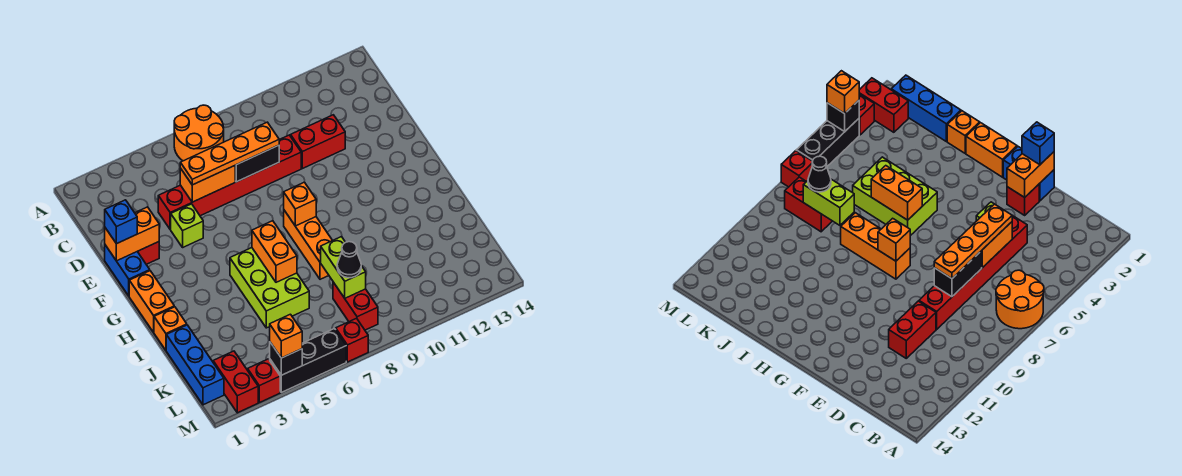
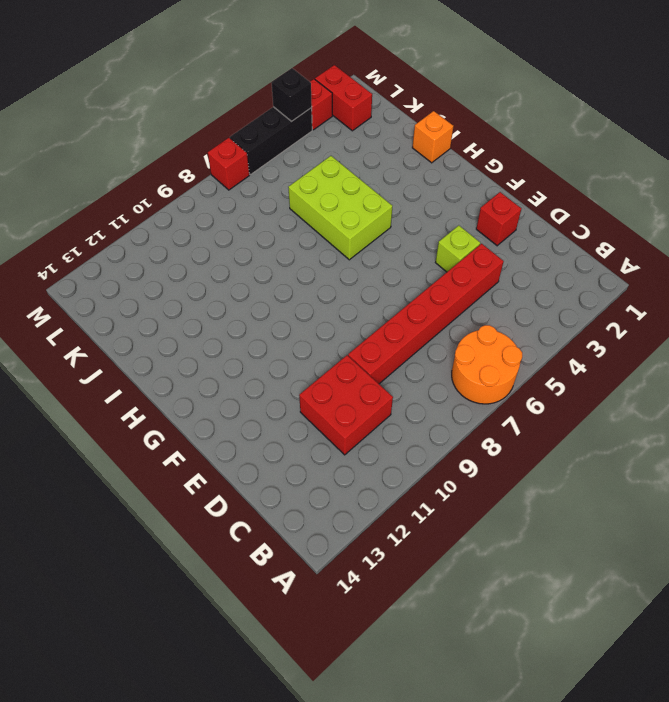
red brick C10:D11 level 1 -> red brick D10:D11 level 1
none -> blue brick E1:F1 level 1
none -> orange brick G1:H1 level 1
none -> orange brick G8:I8 level 1

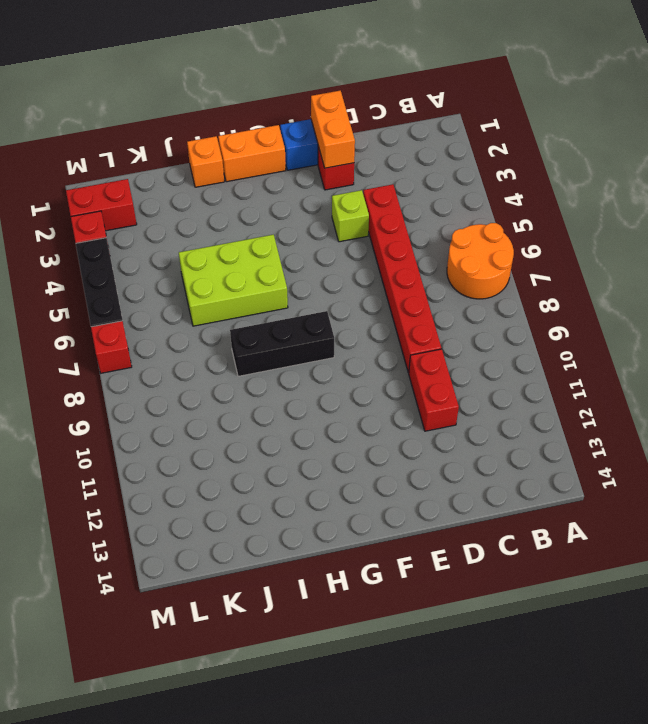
black brick G8:I8 level 1 -> orange brick G8:I8 level 1
none -> blue brick J1:L1 level 1
none -> red brick K8:L8 level 1
none -> orange brick D5:D6 level 2

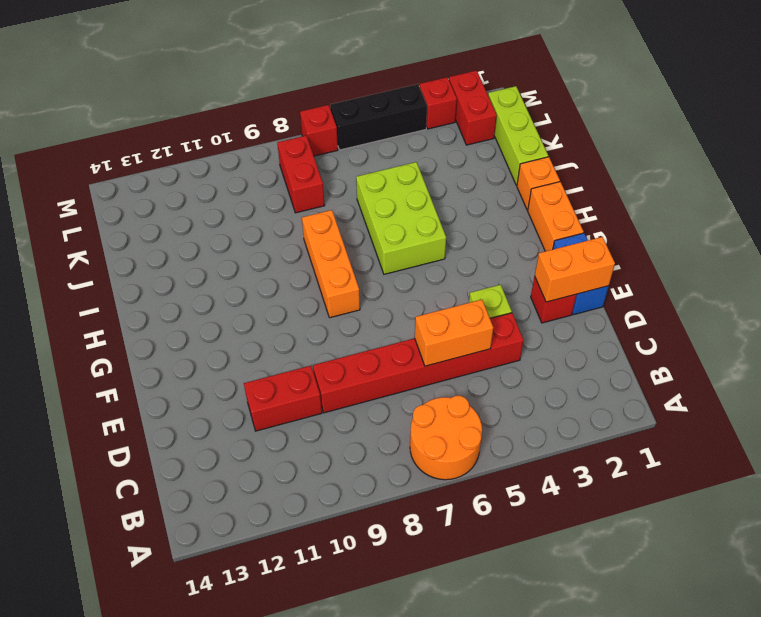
lime brick J1:L1 level 1 -> blue brick J1:L1 level 1
none -> black brick D7:D8 level 2
none -> orange brick G8 level 2
none -> orange brick H6:I6 level 2

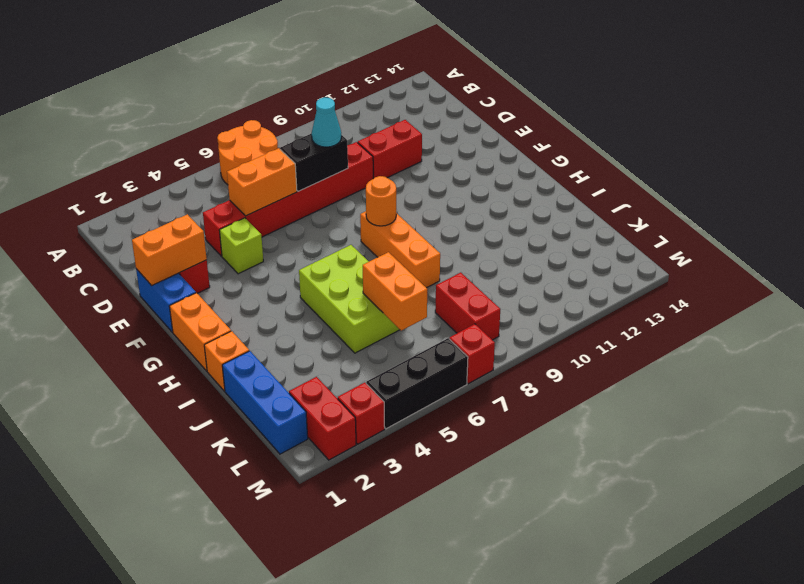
cyan cone D8 level 3 -> orange plate D5:D8 level 3
orange round brick G8 level 2 -> orange brick G8 level 2
orange brick J6:K6 level 2 -> orange brick H6:I6 level 2
none -> lime brick J8:K8 level 2
none -> black brick M4 level 2
none -> blue brick E1 level 3

